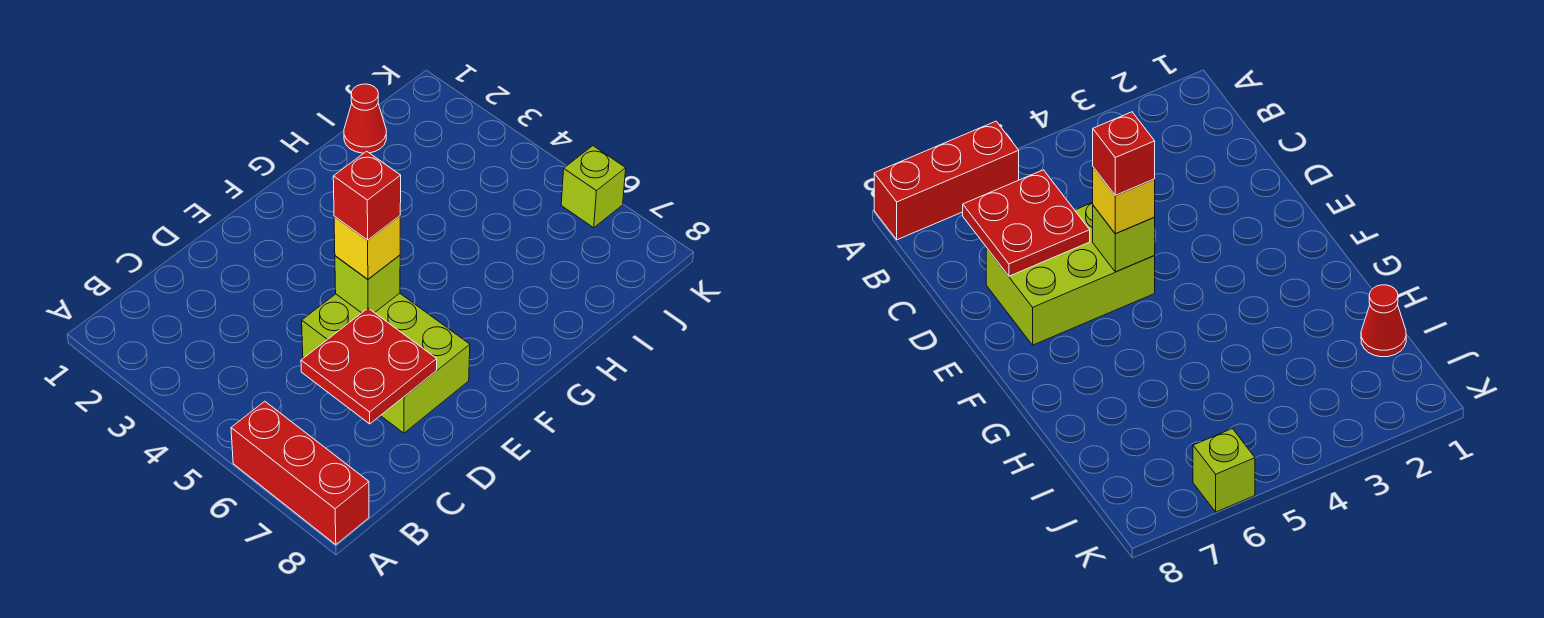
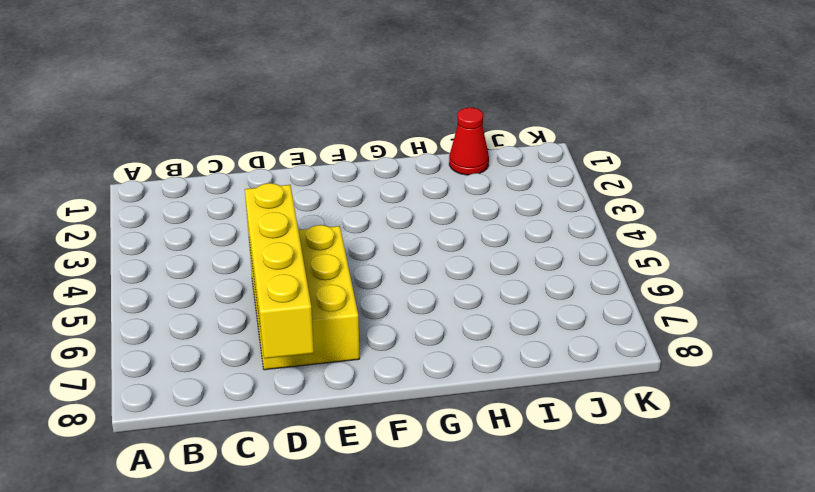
yellow brick D5:E7 level 1 -> lime brick D5:E7 level 1
yellow brick D5:D8 level 2 -> red plate C6:D7 level 2
none -> red brick A6:A8 level 1
none -> lime brick K6 level 1

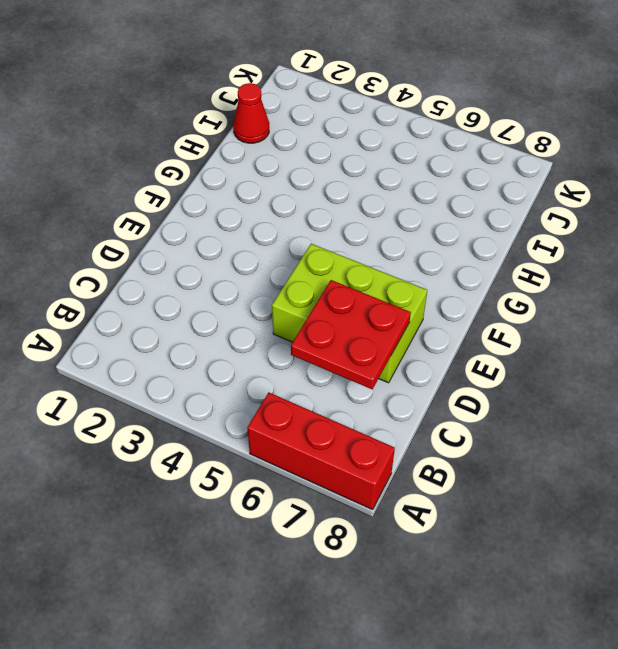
none -> lime brick K6 level 1
none -> lime brick E5 level 2

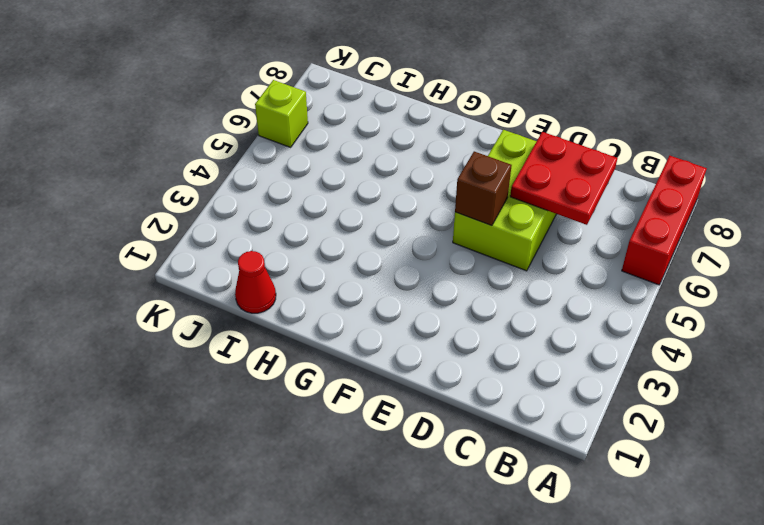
brown brick E5 level 2 -> lime brick E5 level 2
none -> yellow brick E5 level 3
none -> red brick E5 level 4

